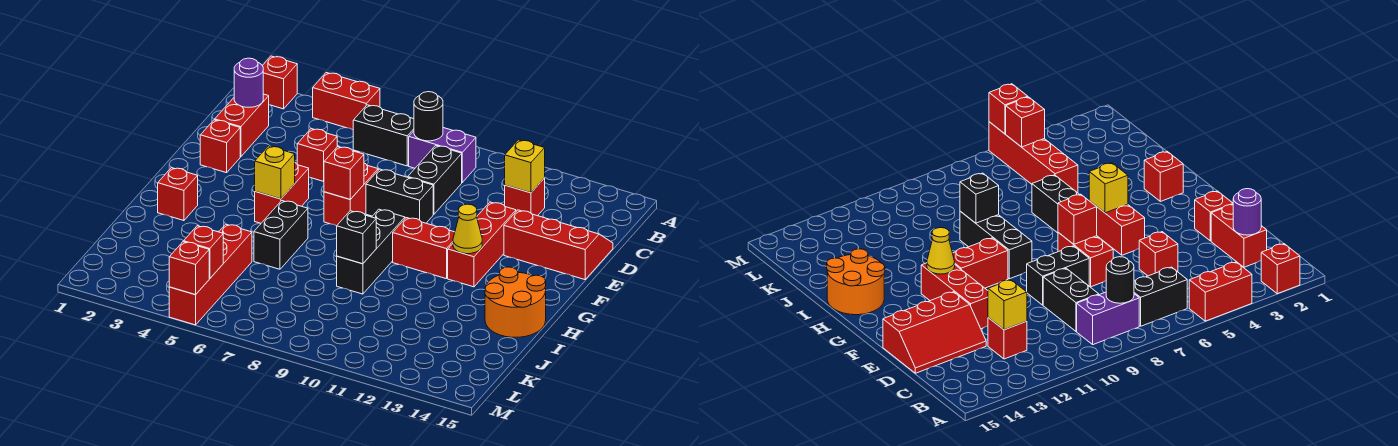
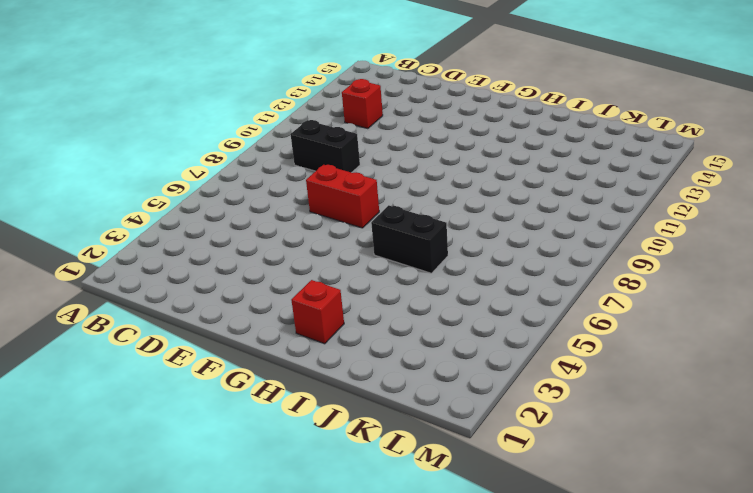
none -> red brick A2 level 1
none -> red brick A4:A5 level 1
none -> black brick B6:B7 level 1

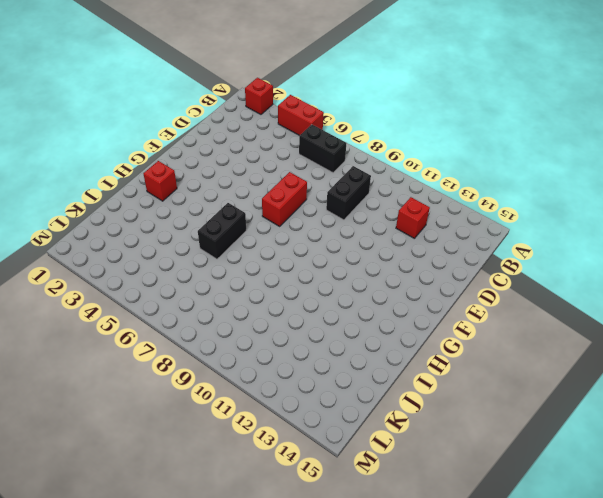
none -> purple brick B8:B9 level 1
none -> red brick C2:D2 level 1
none -> red brick D5 level 1

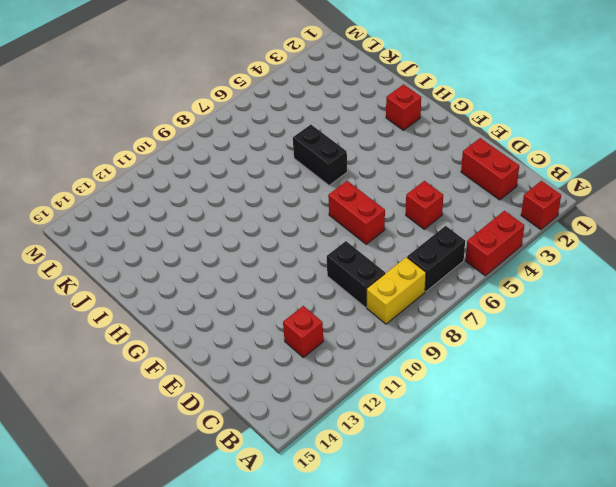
yellow brick B8:B9 level 1 -> purple brick B8:B9 level 1
none -> red slope D13:E15 level 1 top E
none -> red brick E2 level 1
none -> black brick E8:E9 level 1

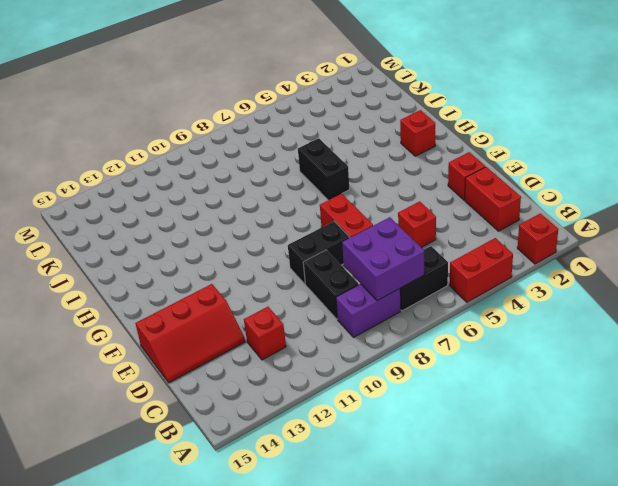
purple brick B7:C8 level 2 -> black round brick B8 level 2
none -> red brick E12:G12 level 1
none -> red brick F5:G5 level 1
none -> black brick G9:I9 level 1

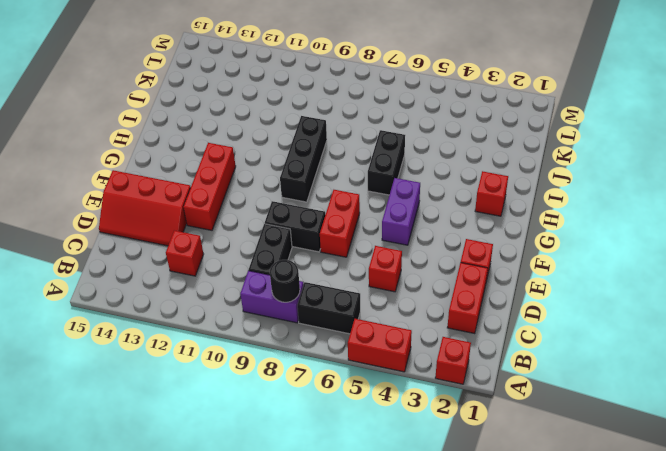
purple brick F5:G5 level 1 -> red brick F5:G5 level 1
none -> red brick G10:G11 level 1
none -> orange round brick H14:I15 level 1
none -> red brick J5:M5 level 1

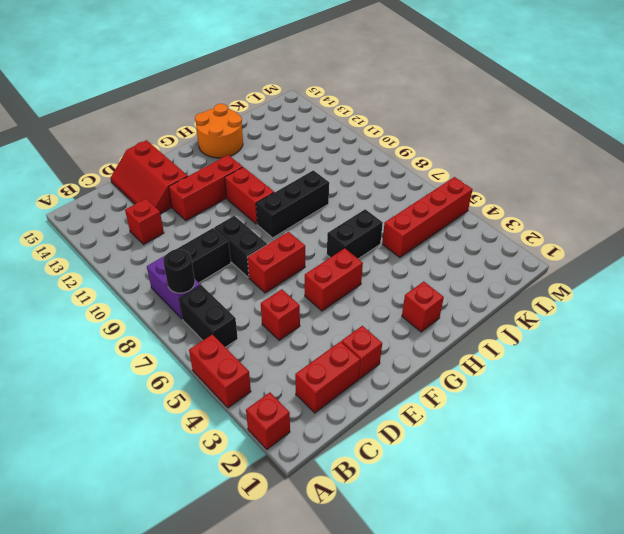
none -> purple round brick C2 level 2
none -> yellow brick C12 level 2
none -> red brick F7 level 2

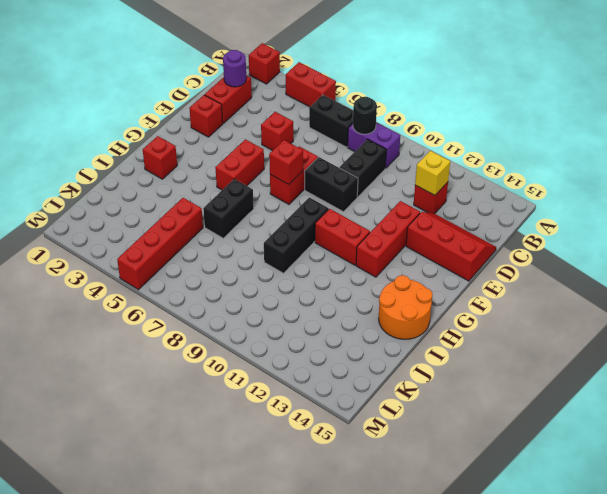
none -> yellow brick G5 level 2
none -> yellow cone G12 level 2
none -> black brick I9 level 2

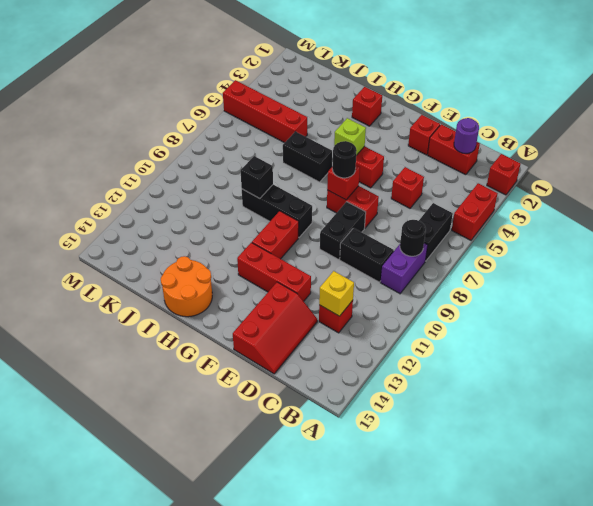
black round brick F7 level 3 -> none
lime brick G5 level 2 -> yellow brick G5 level 2
none -> yellow cone G12 level 2
none -> red brick L5 level 2
none -> red brick M5 level 2

